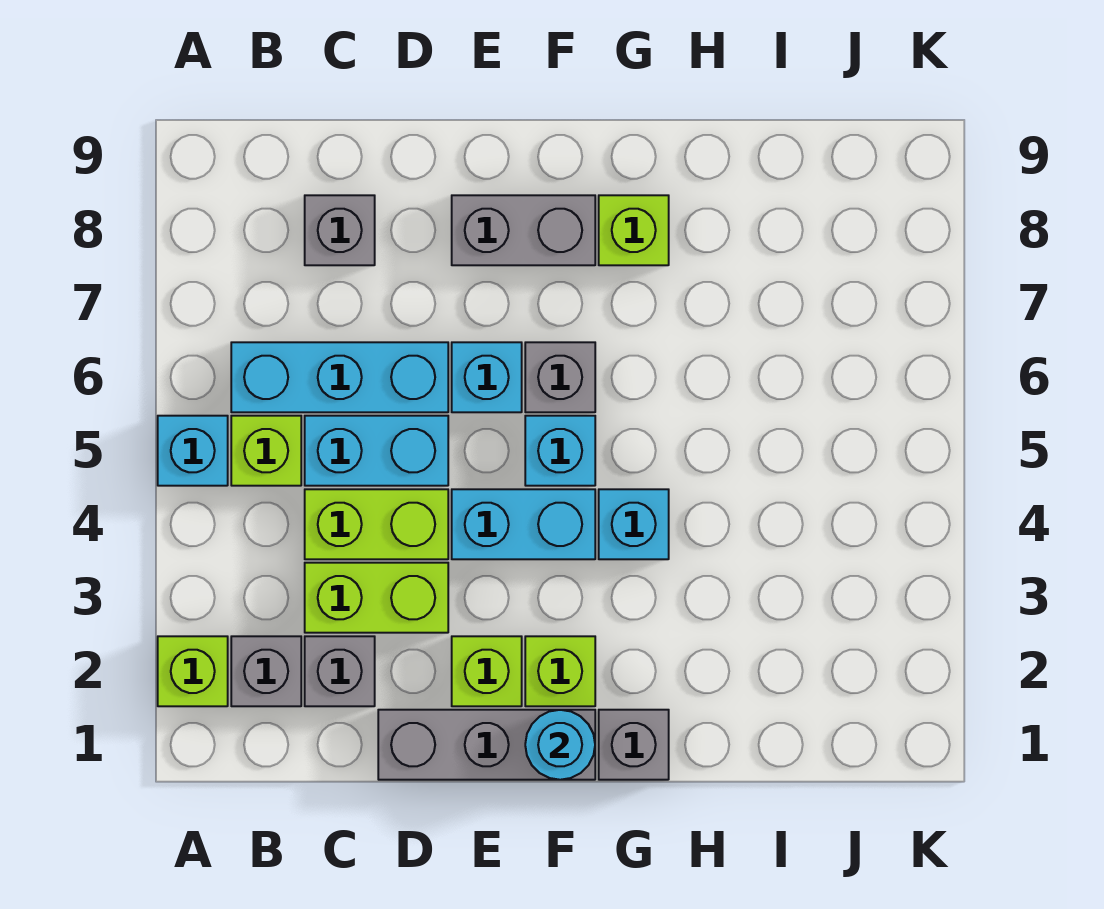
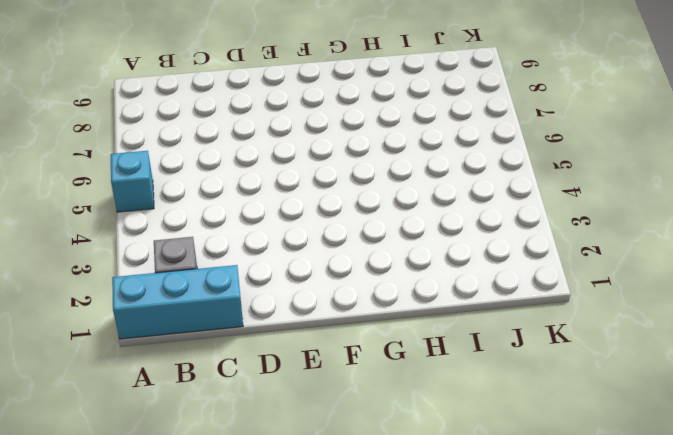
cyan brick A1:C1 level 1 -> cyan brick B6:D6 level 1
none -> lime brick A2 level 1
none -> lime brick B5 level 1
none -> grey brick C2 level 1

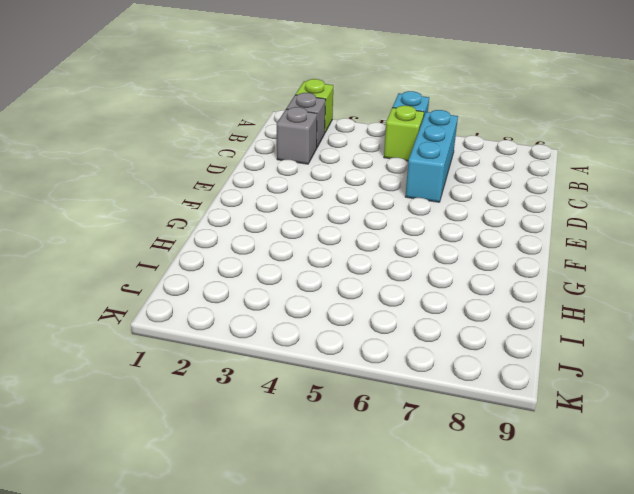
none -> lime brick C3:D3 level 1
none -> lime brick C4:D4 level 1
none -> cyan brick C5:D5 level 1

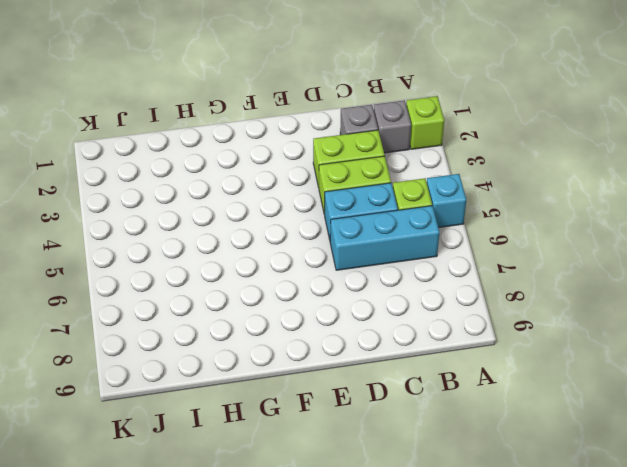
none -> grey brick C8 level 1
none -> grey brick D1:F1 level 1
none -> lime brick E2 level 1

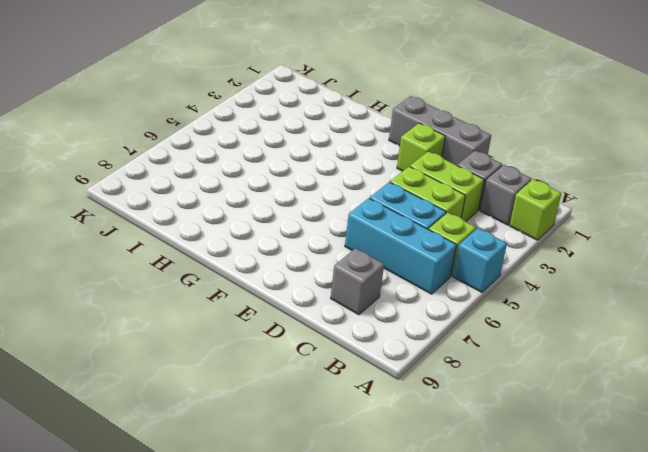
none -> cyan brick E4:F4 level 1
none -> cyan brick E6 level 1
none -> grey brick E8:F8 level 1

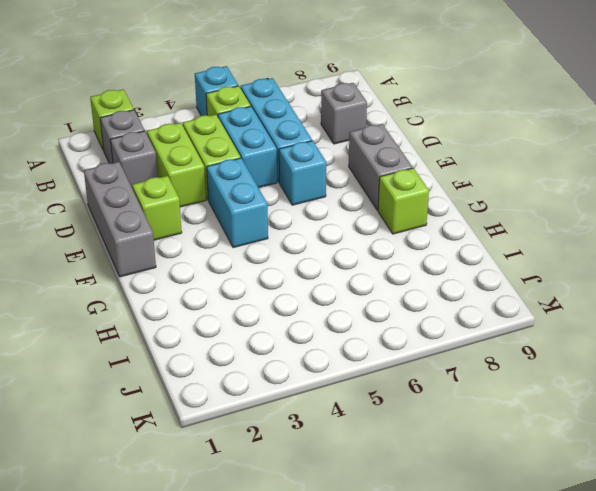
none -> lime brick F2 level 1
none -> cyan brick F5 level 1
none -> grey brick F6 level 1

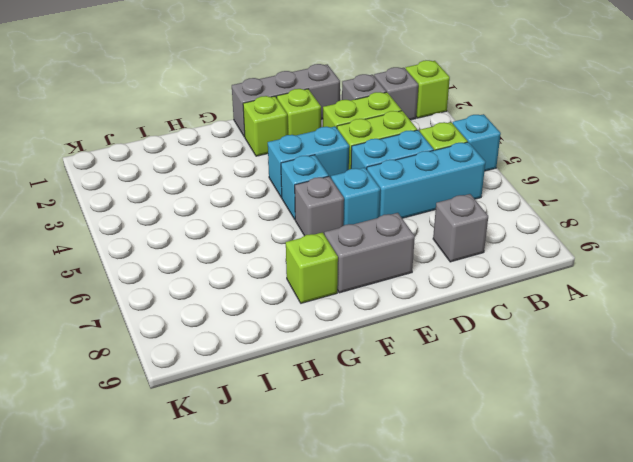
none -> grey brick G1 level 1
none -> cyan brick G4 level 1
none -> cyan round brick F1 level 2

